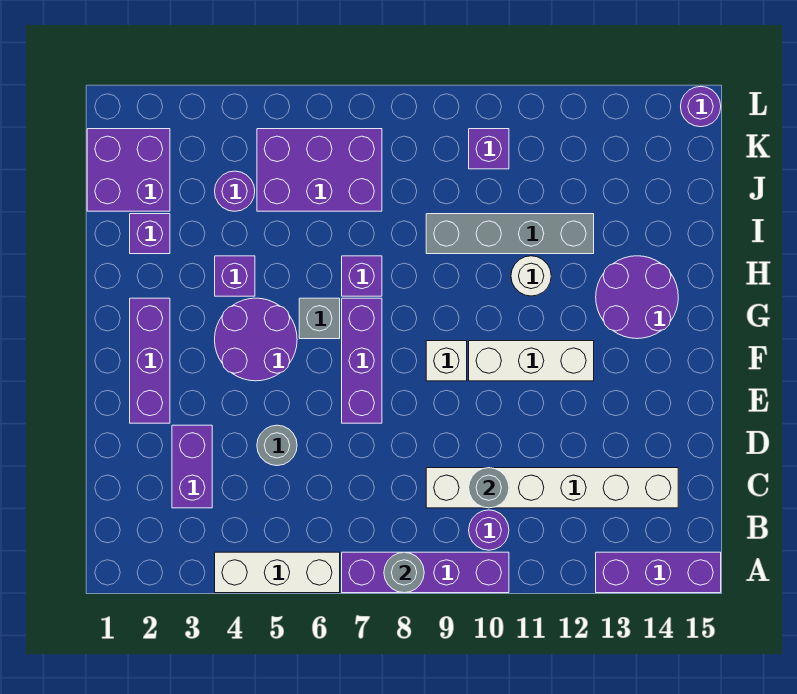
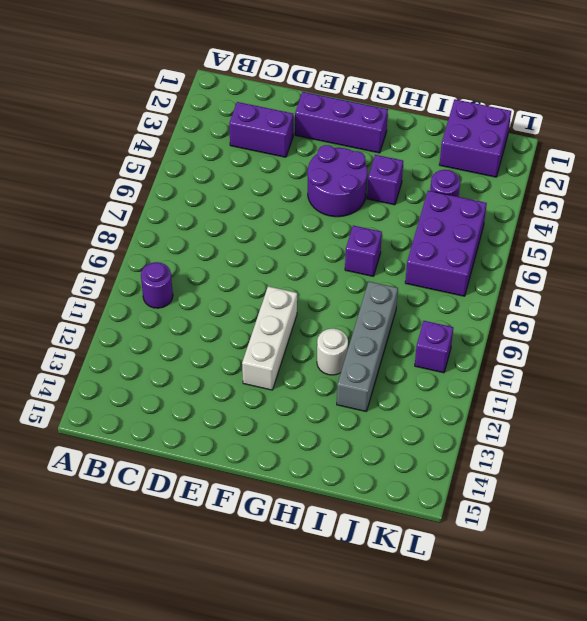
none -> white brick A4:A6 level 1
none -> purple brick A7:A10 level 1
none -> purple brick A13:A15 level 1

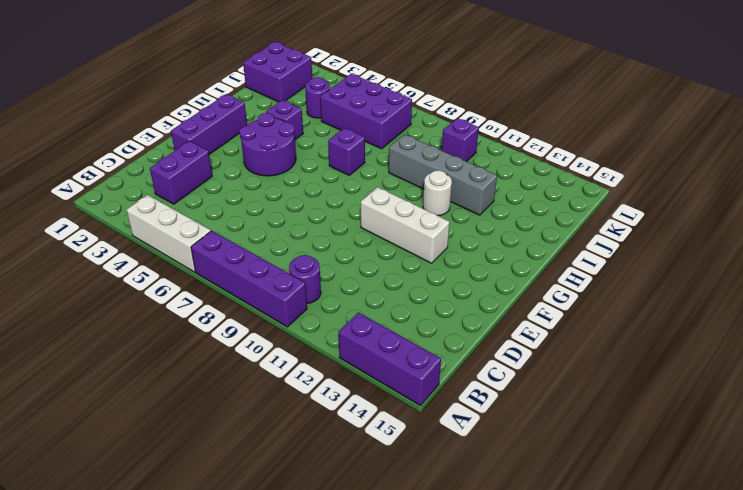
none -> white brick C9:C14 level 1
none -> grey round brick D5 level 1
none -> purple brick E7:G7 level 1

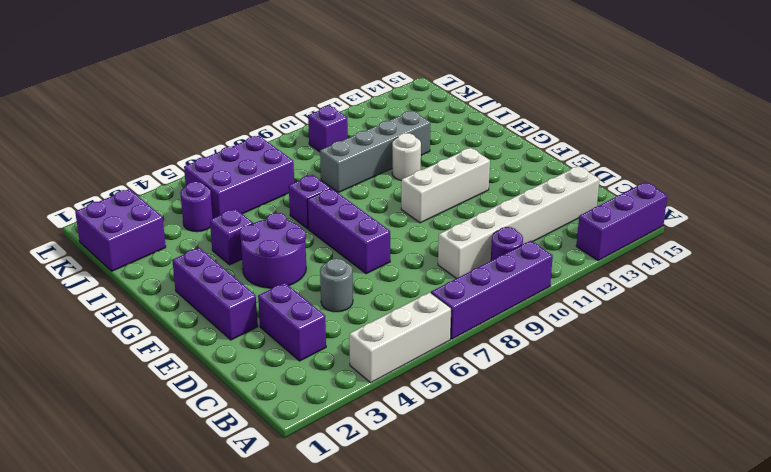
none -> white brick F9 level 1
none -> grey brick G6 level 1
none -> purple round brick G13:H14 level 1

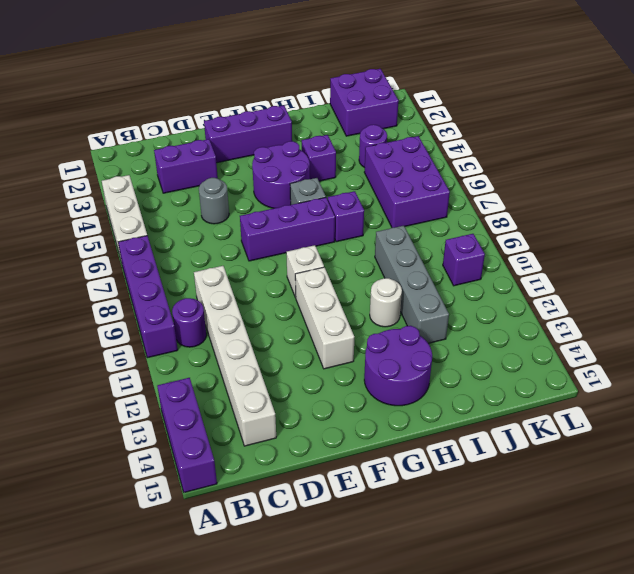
none -> purple brick I2 level 1
none -> purple round brick L15 level 1
none -> grey round brick A8 level 2

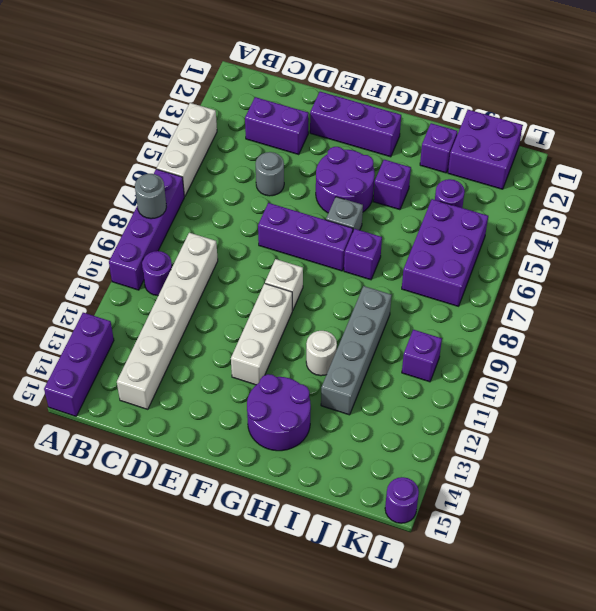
none -> grey round brick C10 level 2

